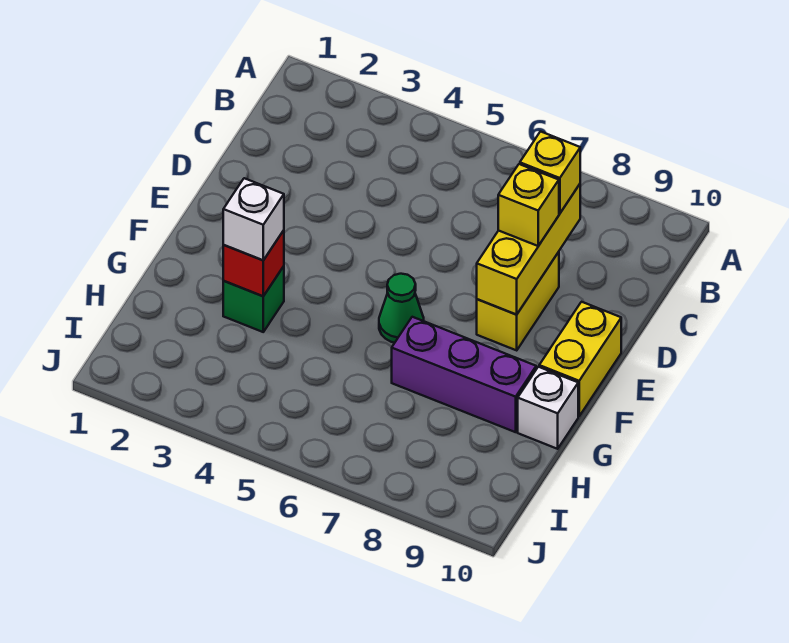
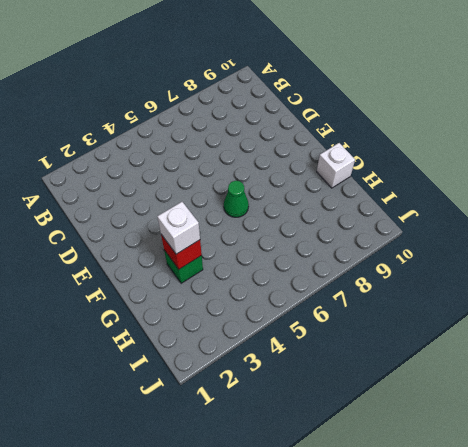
none -> yellow brick D8:E8 level 1
none -> yellow brick E10:F10 level 1

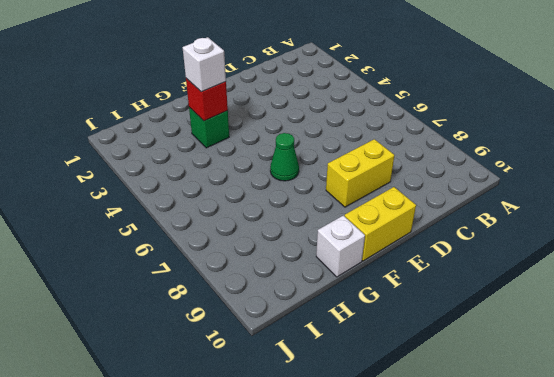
none -> purple brick G7:G9 level 1
none -> yellow brick C8:E8 level 2

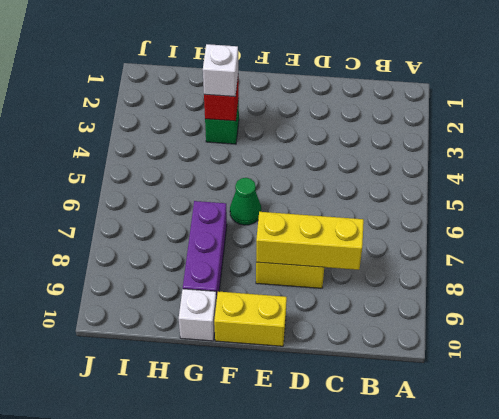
none -> yellow brick C8 level 3
none -> yellow brick D8 level 3

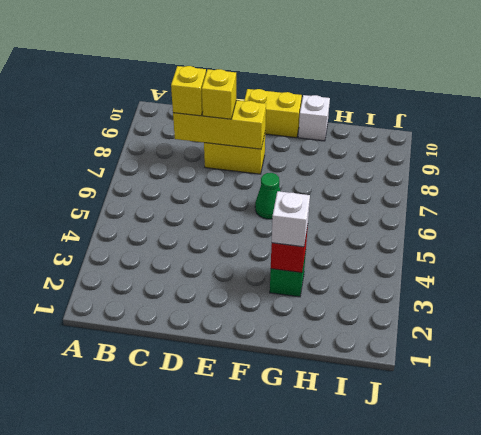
none -> purple brick G7:G9 level 1

